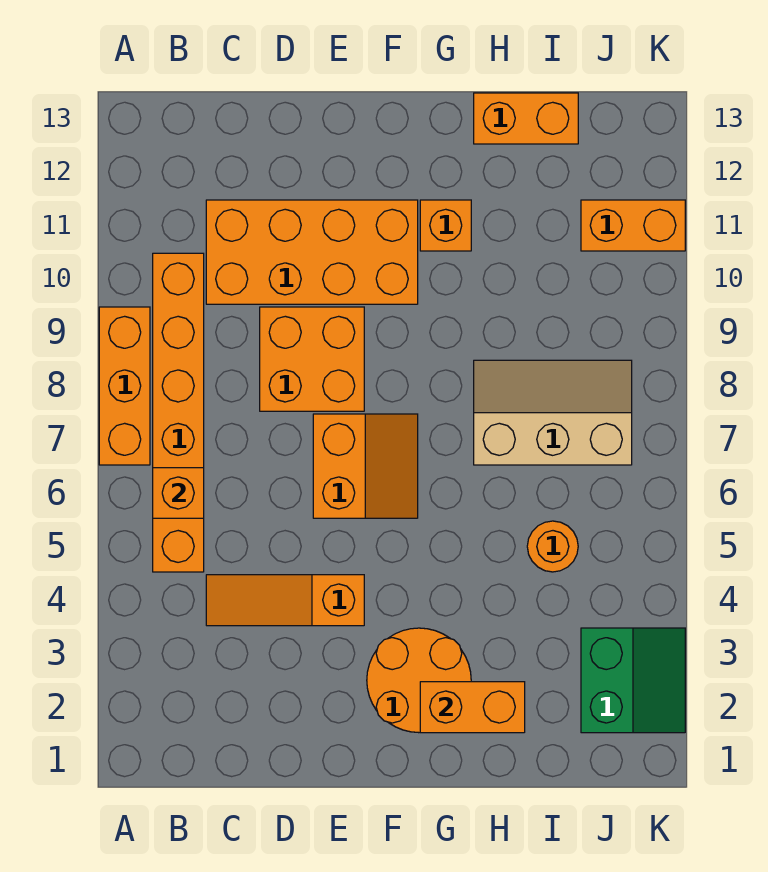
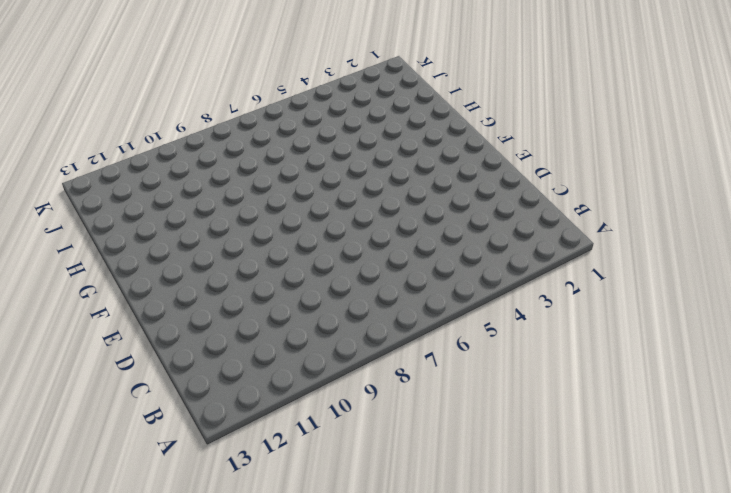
none -> orange brick A7:A9 level 1
none -> orange brick B5:B10 level 1
none -> orange slope C4:E4 level 1 top E

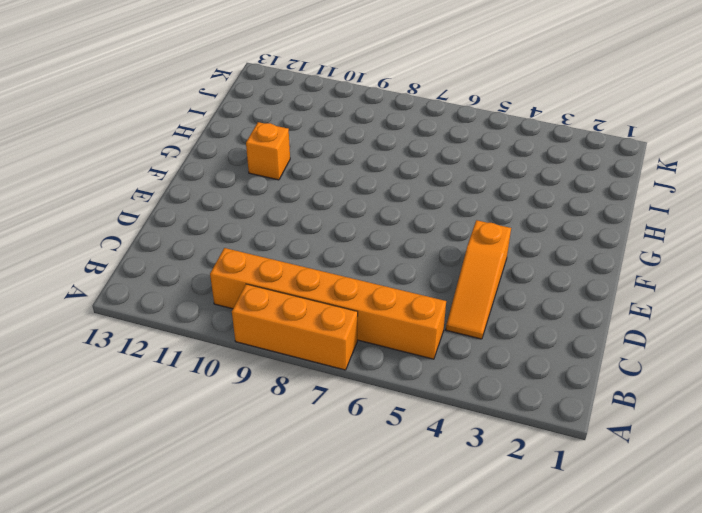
none -> orange brick C10:F11 level 1
none -> orange brick D8:E9 level 1
none -> orange slope E6:F7 level 1 top E

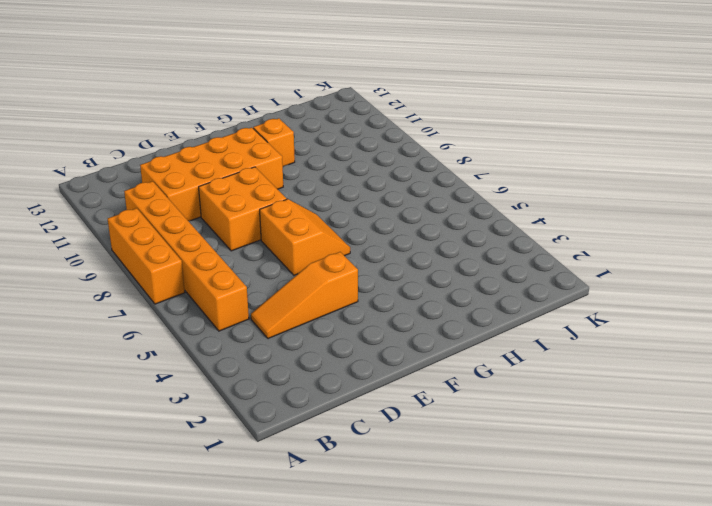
none -> orange round brick F2:G3 level 1
none -> tan slope H7:J8 level 1 top 7
none -> orange brick H13:I13 level 1

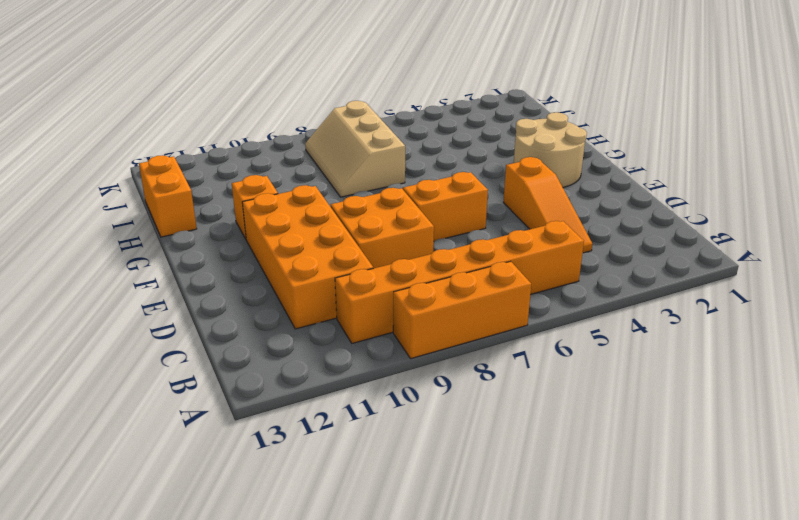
tan round brick F2:G3 level 1 -> orange round brick F2:G3 level 1
none -> orange round brick I5 level 1
none -> green slope J2:K3 level 1 top J
none -> orange brick J11:K11 level 1

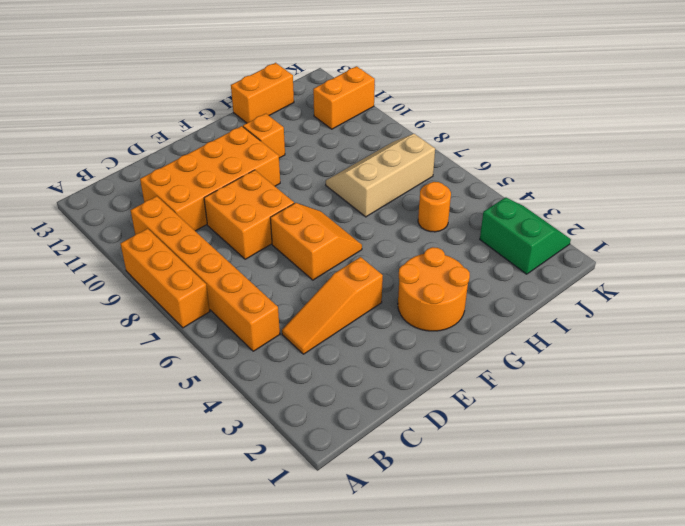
none -> orange brick B6 level 2
none -> orange brick G2:H2 level 2

